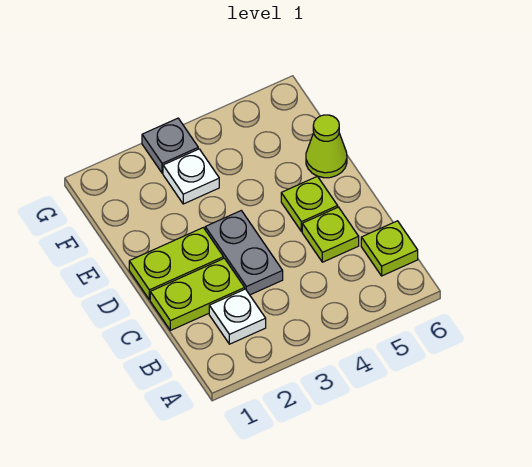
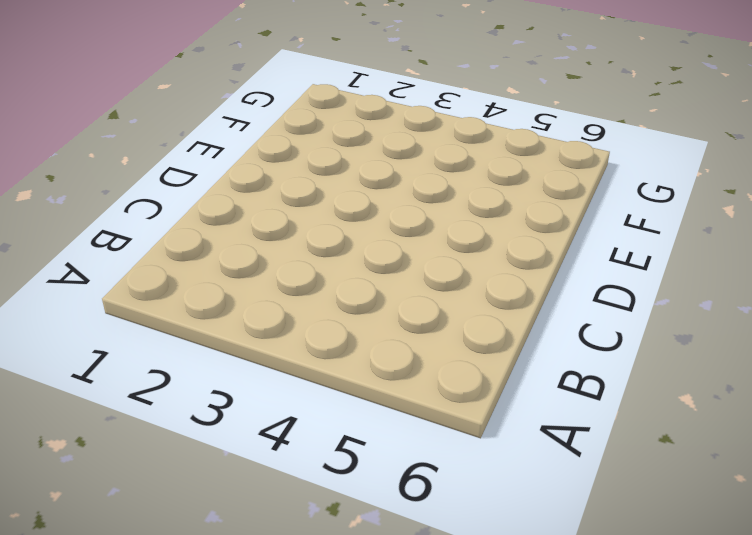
none -> white plate B2 level 1
none -> lime plate B6 level 1

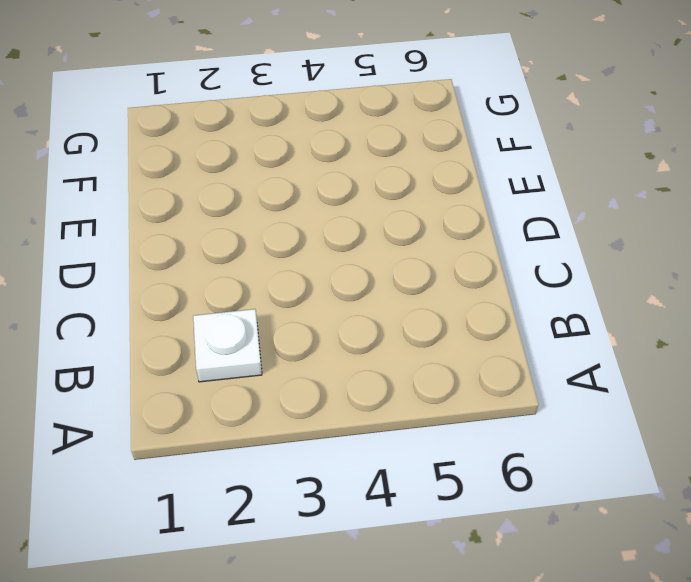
none -> lime plate B6 level 1
none -> lime plate C1:C2 level 1

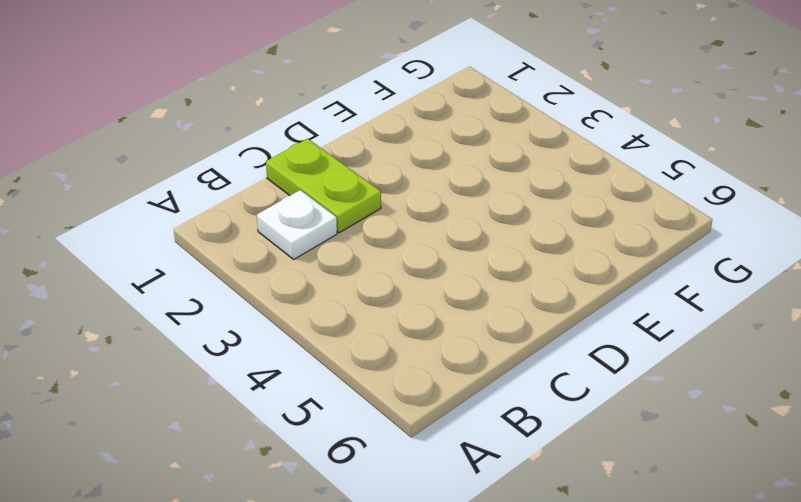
none -> lime plate B6 level 1
none -> grey plate C3:D3 level 1

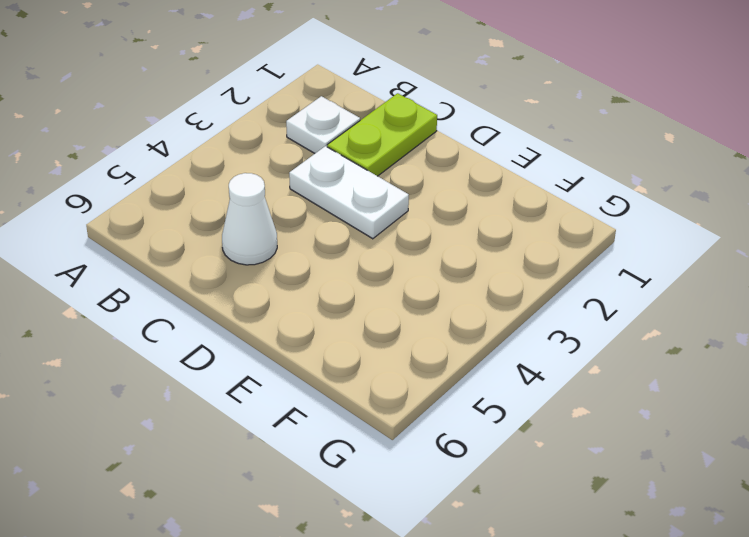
white plate C3:D3 level 1 -> grey plate C3:D3 level 1
white cone C5 level 1 -> lime plate C5 level 1
none -> lime plate B6 level 1
none -> lime plate D1:D2 level 1

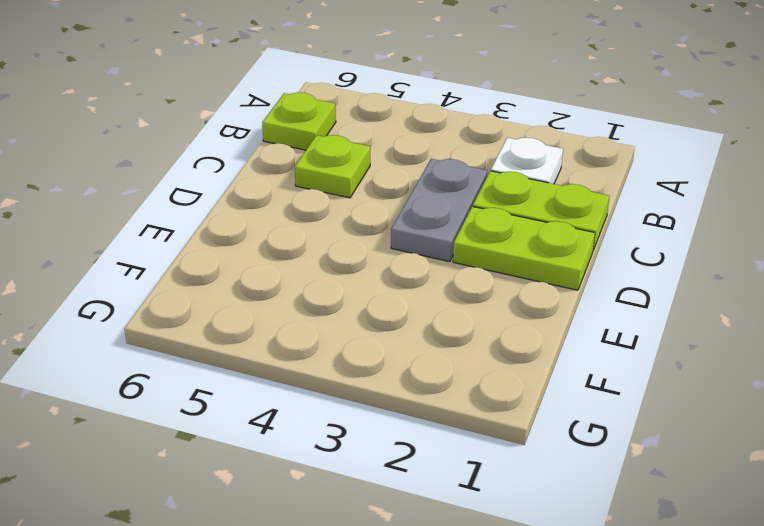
none -> lime plate D5 level 1
none -> lime cone E6 level 1

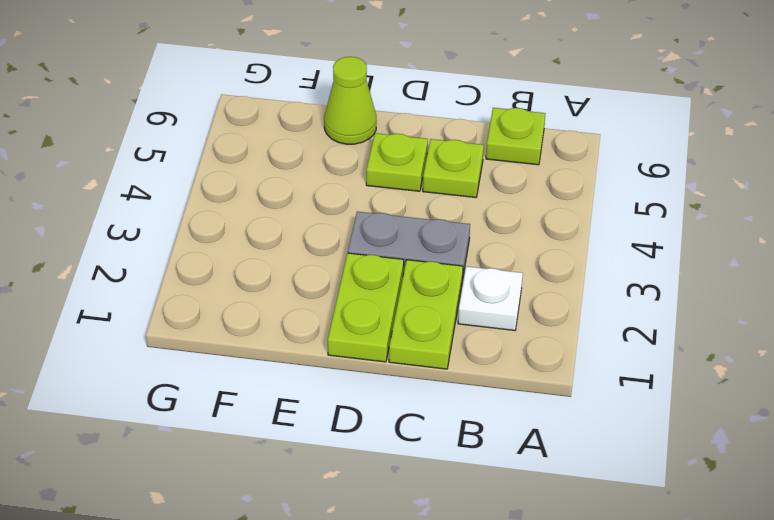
none -> white plate F3 level 1
none -> grey plate G3 level 1

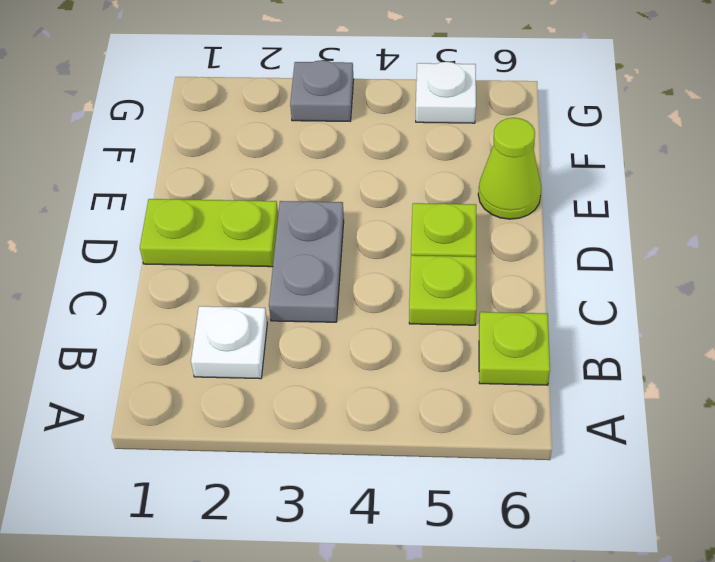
white plate G5 level 1 -> white plate F3 level 1
none -> lime plate C1:C2 level 1

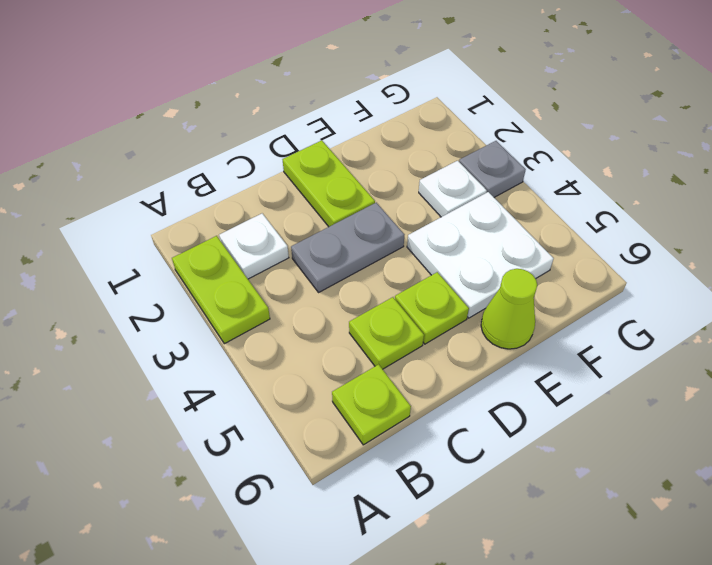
lime plate A2:A3 level 1 -> lime plate C1:C2 level 1
white plate E4:F5 level 1 -> none

